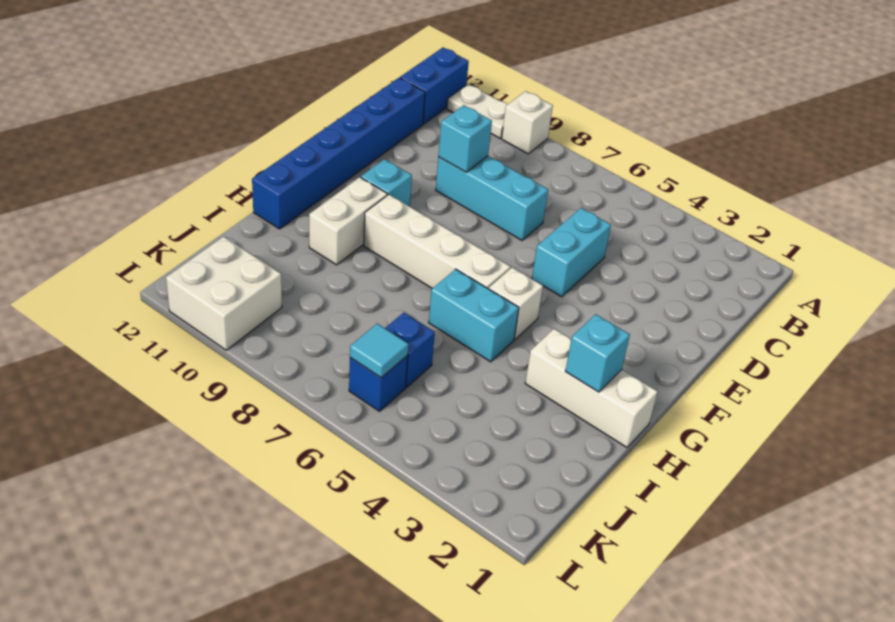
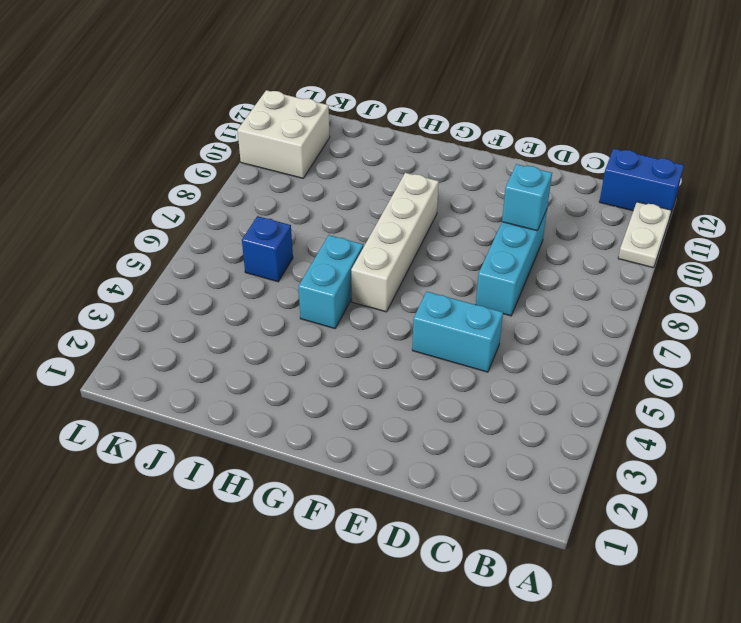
none -> white brick A9 level 1
none -> blue brick C12:H12 level 1
none -> cyan brick F10 level 1

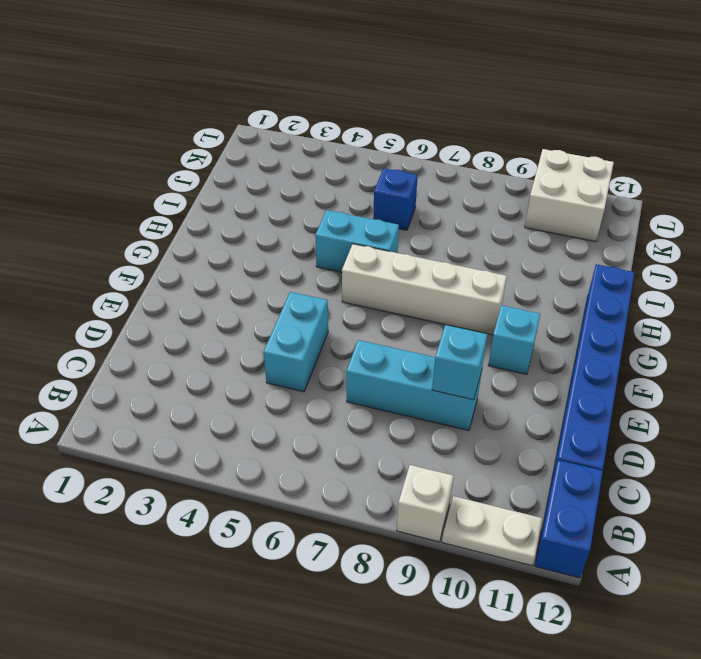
none -> white brick G5 level 1
none -> white brick G10:H10 level 1
none -> white brick H1:H3 level 1

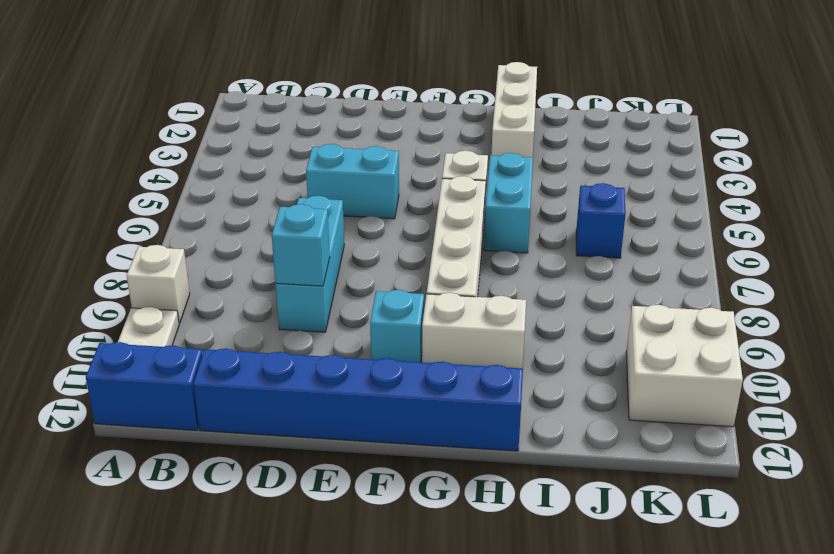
none -> blue brick K6 level 1
none -> cyan brick H2 level 2
none -> cyan tile K6 level 2

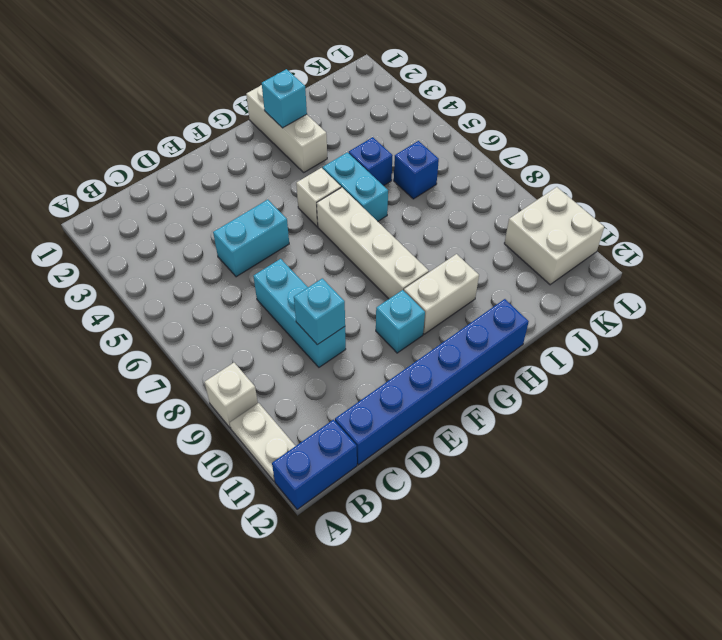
blue brick I5 level 1 -> blue brick K6 level 1
none -> cyan tile K6 level 2

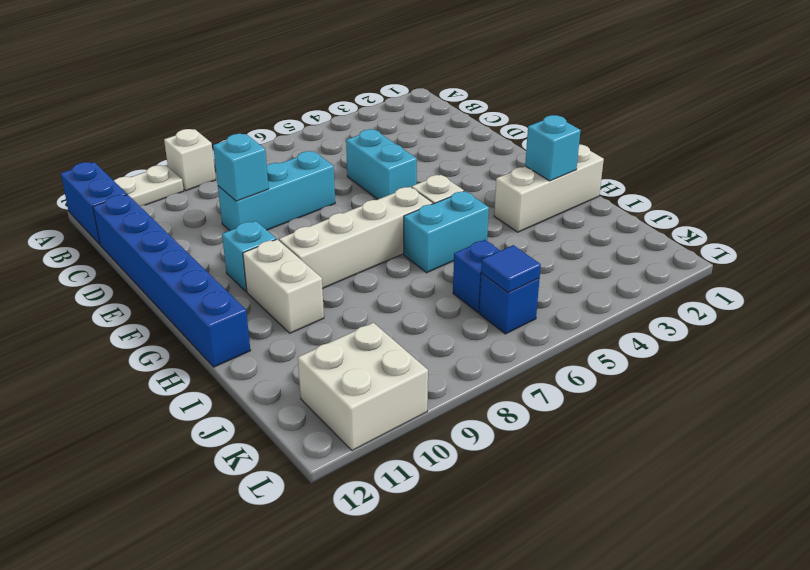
blue tile K6 level 2 -> cyan tile K6 level 2

